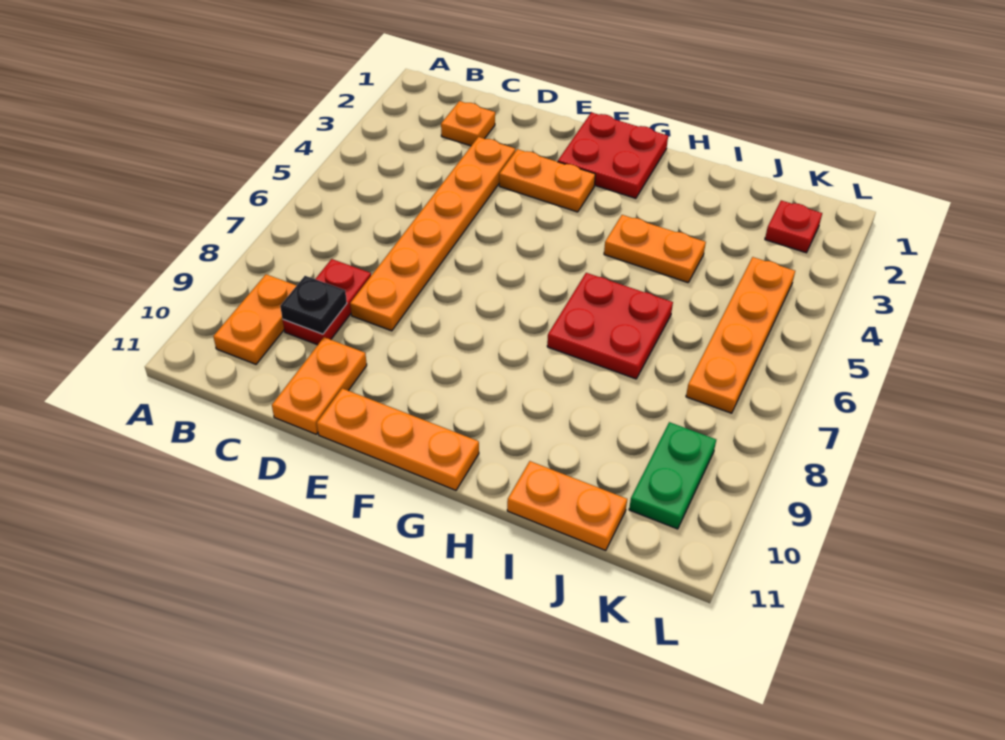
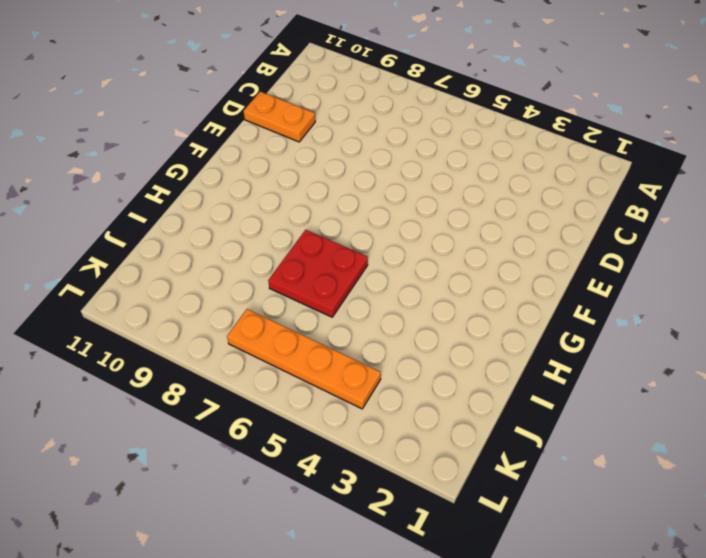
none -> orange plate B9:B10 level 1
none -> orange plate C2 level 1
none -> red plate C8:C9 level 1

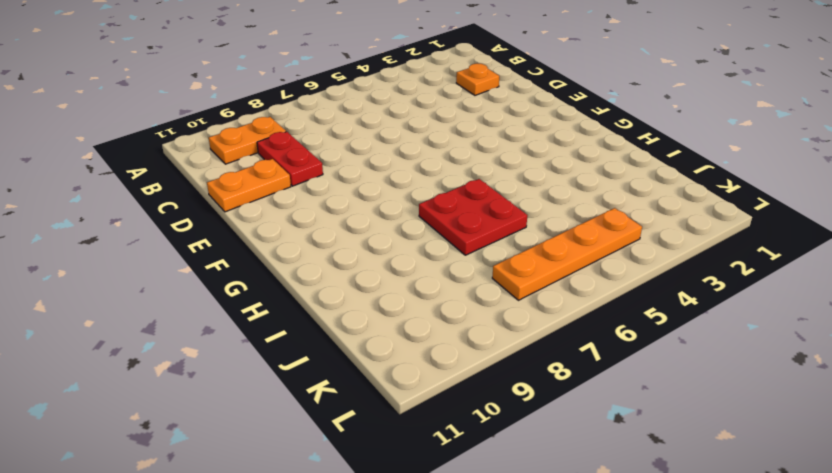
red plate C9:D9 level 1 -> red plate C8:C9 level 1
none -> orange plate D3:D8 level 1
none -> orange plate E3:F3 level 1
none -> orange plate E11:G11 level 1

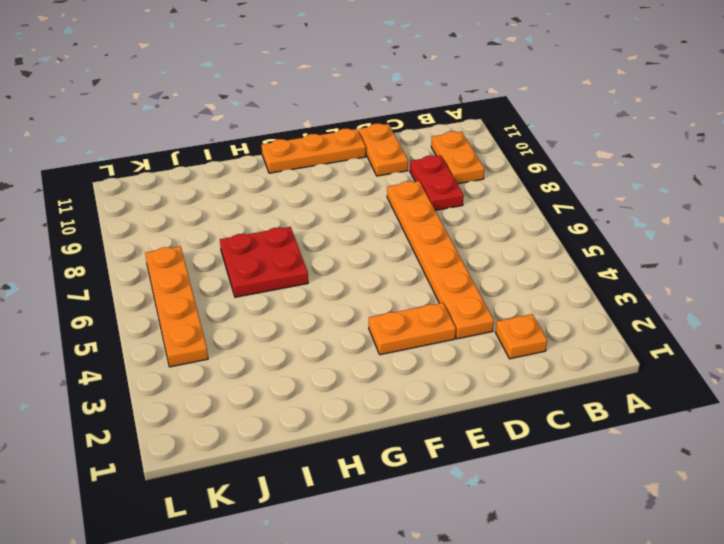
none -> red plate F1:G2 level 1
none -> orange plate H4:I4 level 1
none -> orange plate I11:J11 level 1

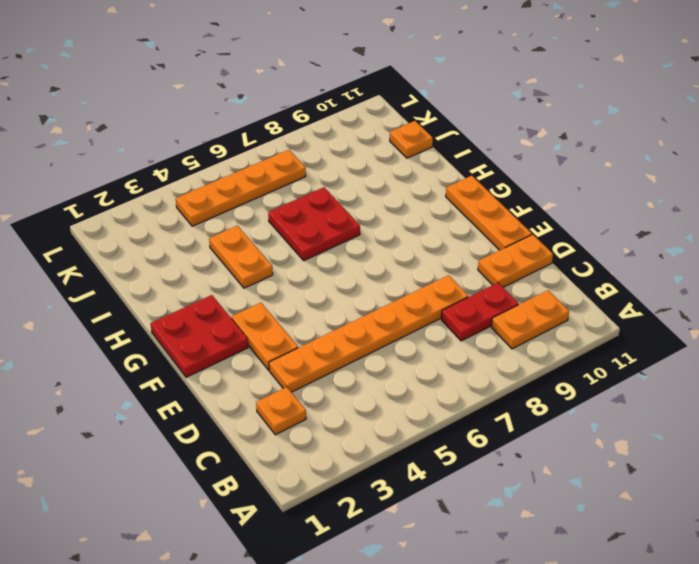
orange plate J11 level 1 -> orange plate I11:J11 level 1
none -> red plate K2 level 1
none -> green plate K9:K10 level 1
none -> black plate C9 level 2

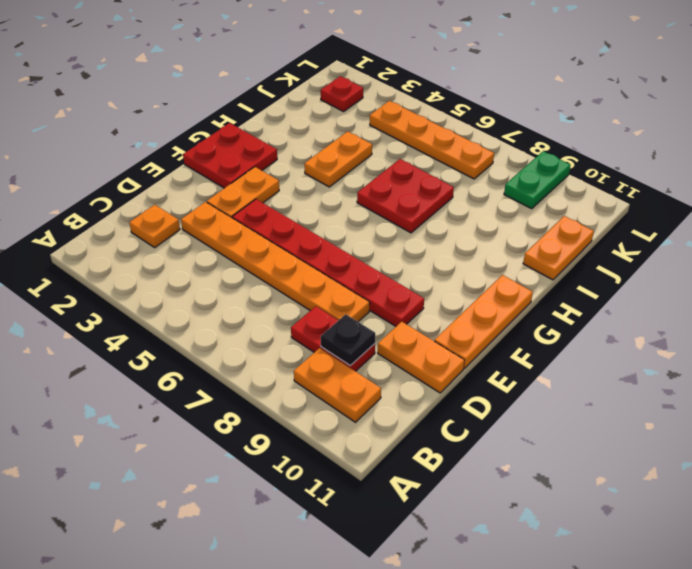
red plate E4:E9 level 1 -> none
green plate K9:L9 level 1 -> green plate K9:K10 level 1

